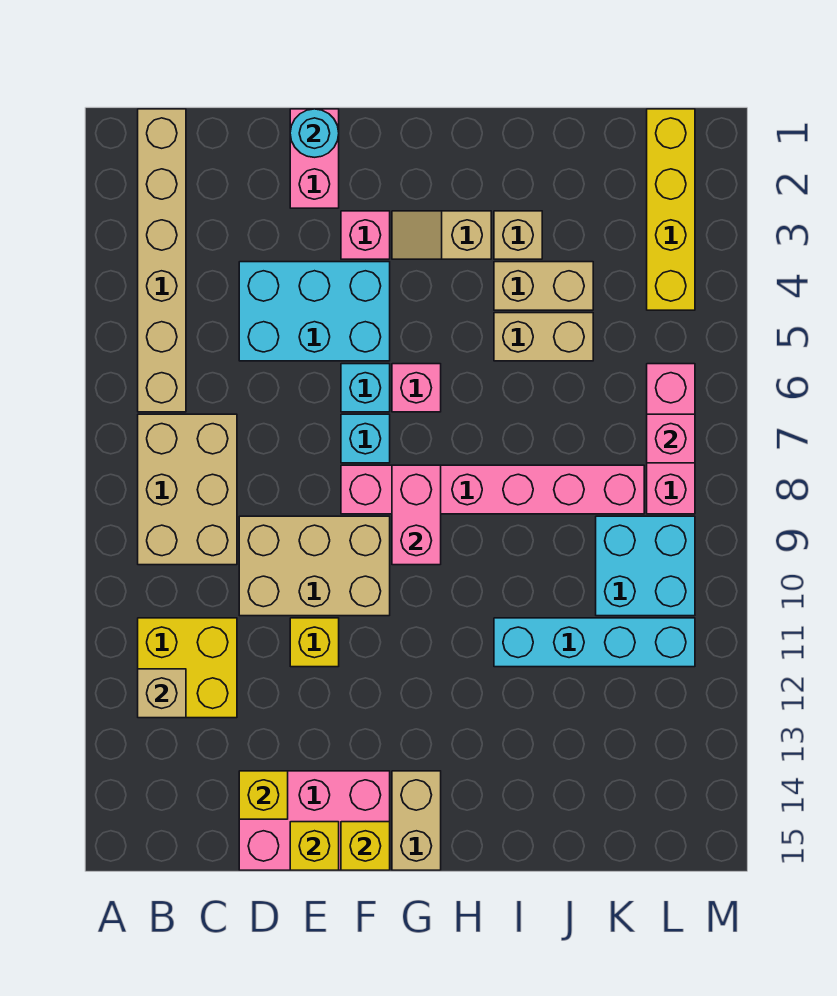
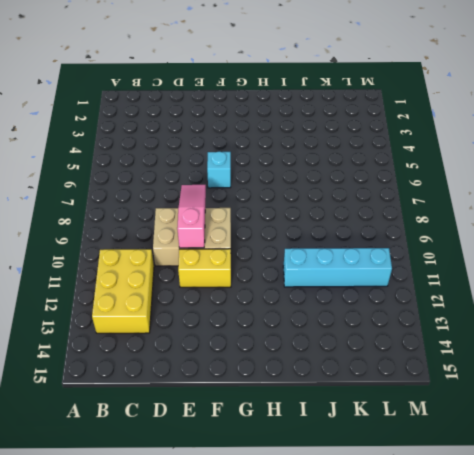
yellow brick B11:C13 level 1 -> yellow brick B11:C12 level 1
pink slope E8:E10 level 2 top 10 -> none
yellow brick E11:F11 level 1 -> yellow brick E11 level 1
none -> tan brick B1:B6 level 1
none -> tan brick B7:C9 level 1
none -> cyan brick D4:F5 level 1

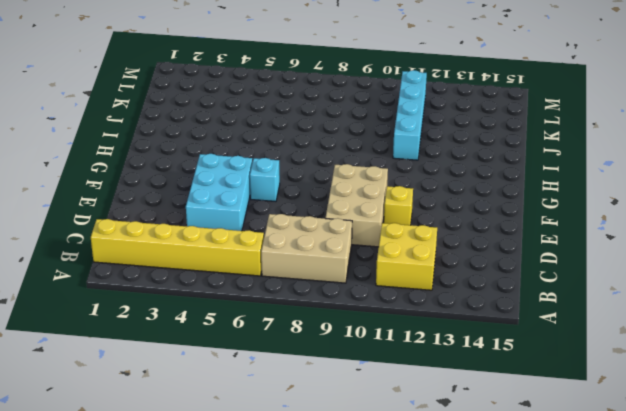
yellow brick B1:B6 level 1 -> tan brick B1:B6 level 1
none -> pink brick D14:F15 level 1
none -> pink brick E1:E2 level 1
none -> pink brick F3 level 1

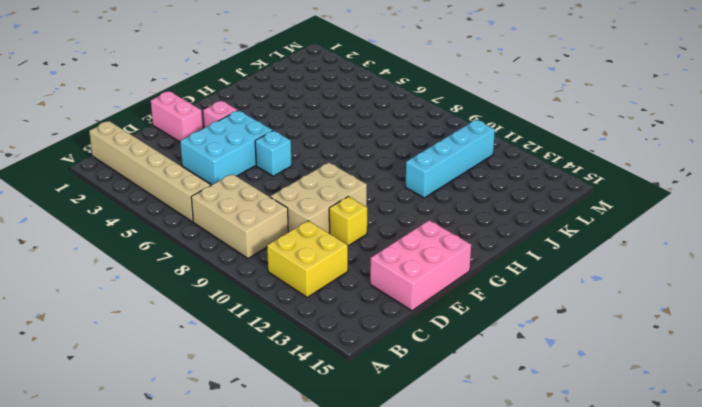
none -> cyan brick F7 level 1
none -> pink brick F8:K8 level 1
none -> tan slope G3:H3 level 1 top H

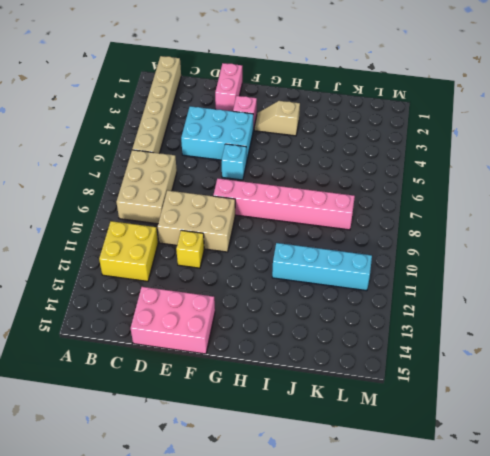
none -> cyan brick F7 level 1
none -> pink brick G6 level 1
none -> tan brick G14:G15 level 1

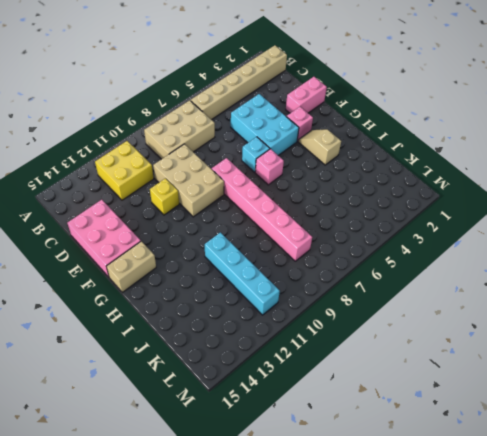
none -> cyan brick F7 level 1
none -> tan brick I3 level 1
none -> tan brick I4:J4 level 1

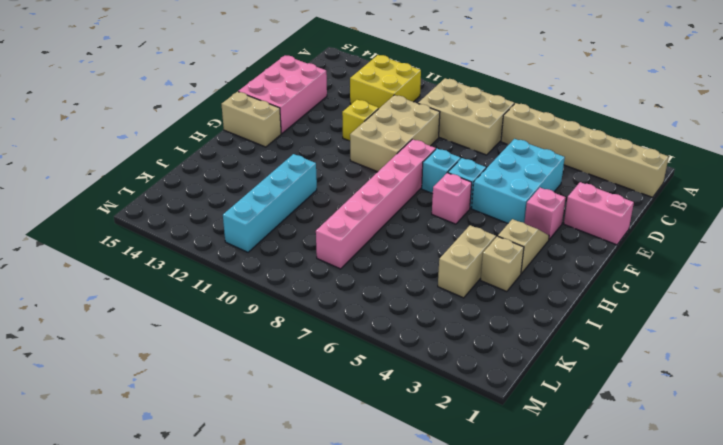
none -> tan brick I5:J5 level 1
none -> cyan brick K9:L10 level 1
none -> yellow brick L1:L4 level 1

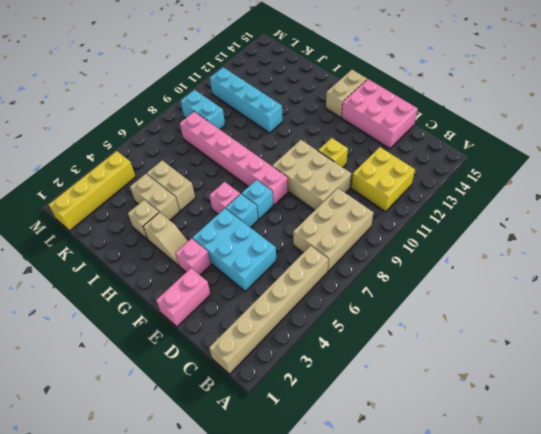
cyan brick K9:L9 level 1 -> cyan brick K9:L10 level 1
none -> pink brick L6:L8 level 1
none -> tan brick B12 level 2
none -> yellow brick D14 level 2

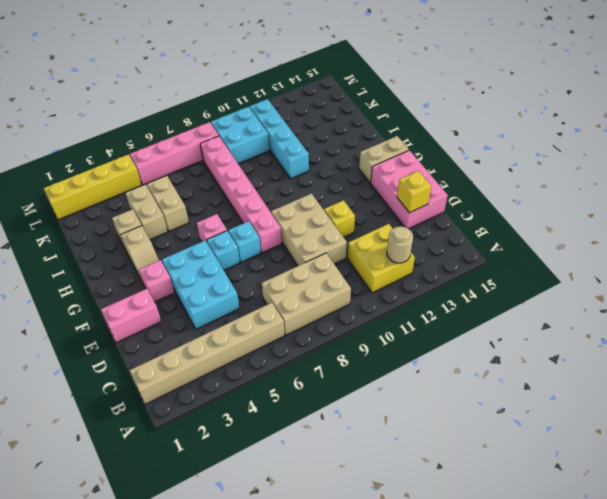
tan round brick B12 level 2 -> tan brick B12 level 2
pink brick L5:L8 level 1 -> pink brick L6:L8 level 1
none -> cyan round brick E1 level 2
none -> yellow brick E15 level 2
none -> yellow brick F15 level 2

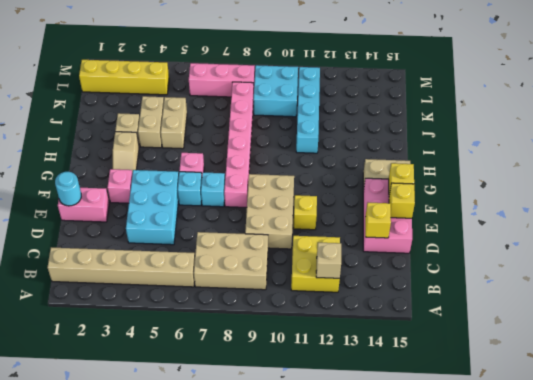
none -> pink brick G8:G9 level 2
none -> pink brick L7 level 2

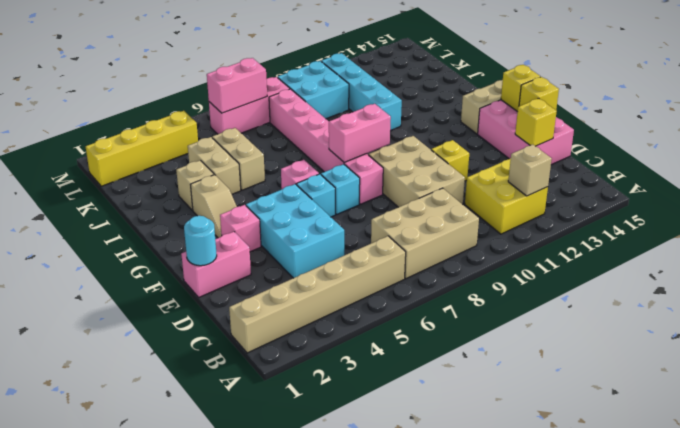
pink brick L6:L7 level 2 -> pink brick L7 level 2

